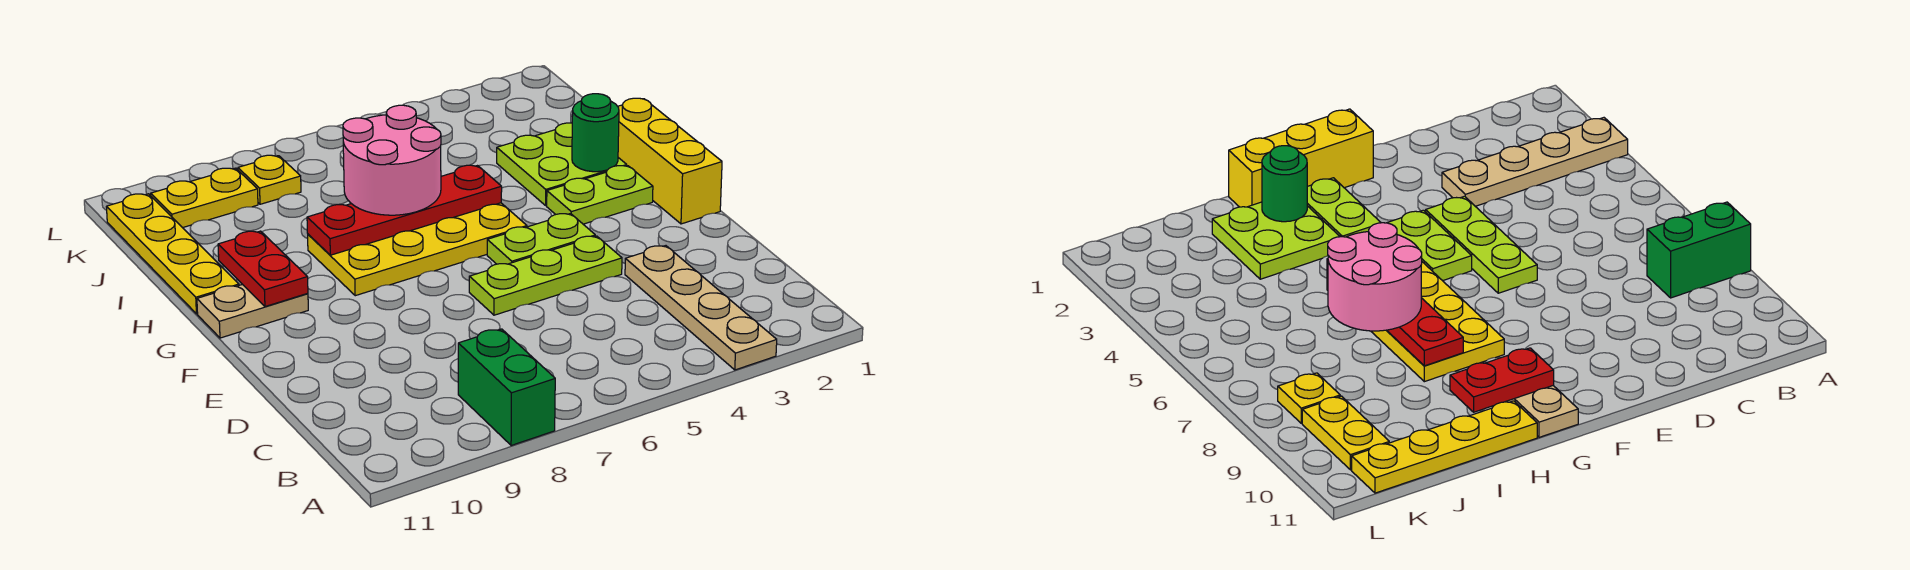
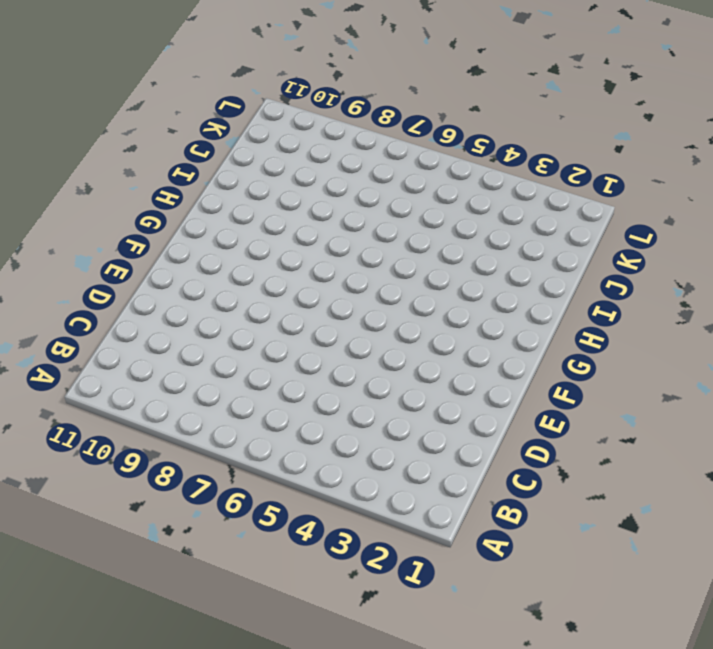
none -> tan plate A3:D3 level 1
none -> green brick A8:B8 level 1
none -> lime plate E4:E6 level 1

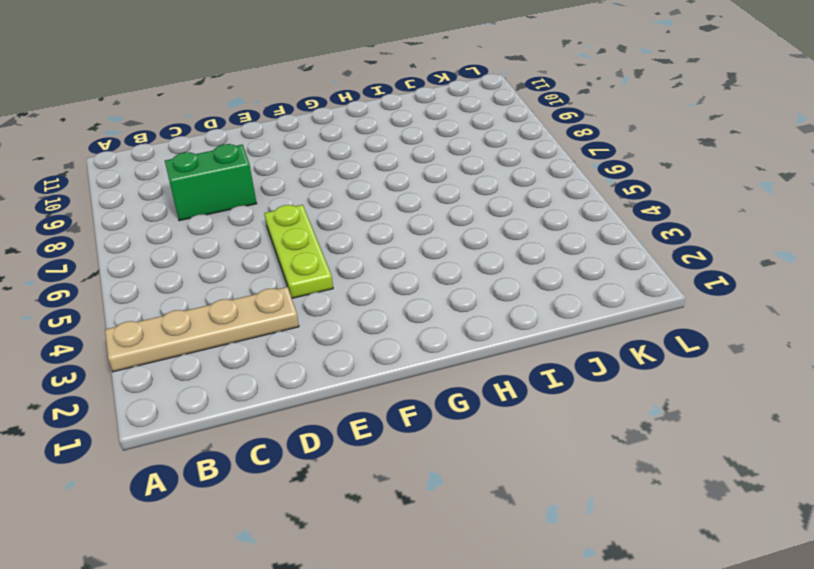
green brick C8:D8 level 1 -> green brick A8:B8 level 1
none -> yellow brick F1:H1 level 1
none -> lime plate F4:F5 level 1
none -> lime plate G2:G3 level 1

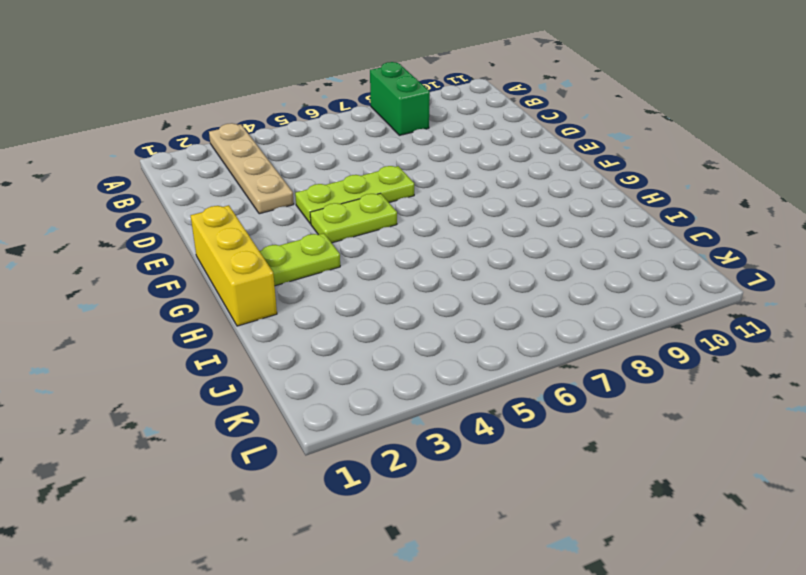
none -> yellow plate G5:H8 level 1
none -> tan plate G10:G11 level 1
none -> lime plate H2:I3 level 1

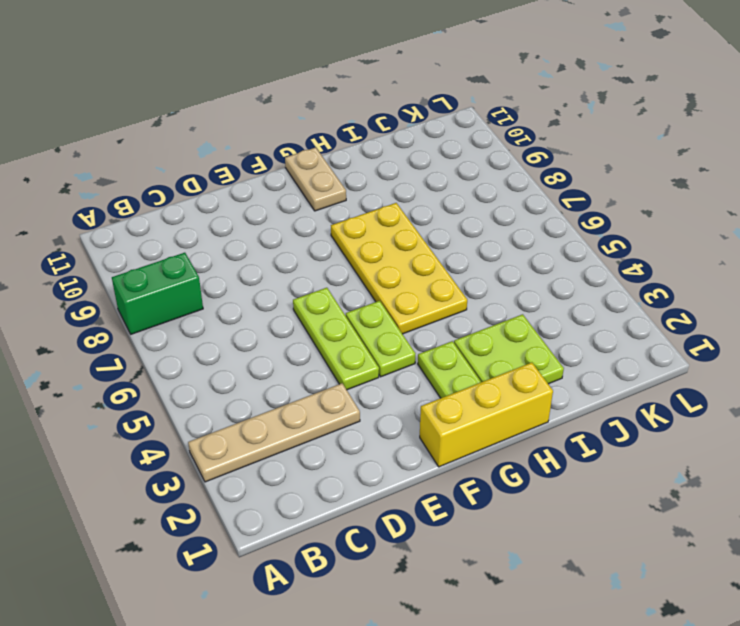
none -> yellow plate H11:K11 level 1
none -> yellow plate K8 level 1
none -> yellow plate K9:K10 level 1

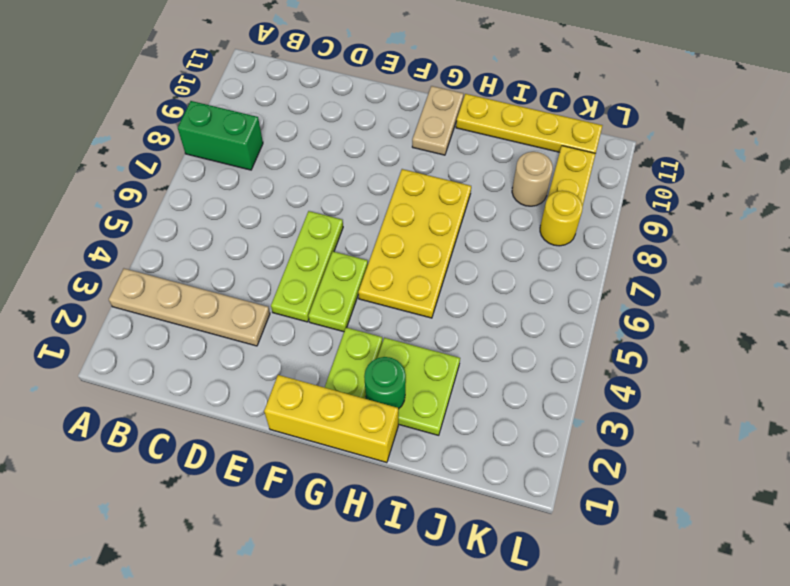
tan round brick J9 level 1 -> none
yellow round brick K8 level 1 -> yellow plate K8 level 1
none -> red plate G10:H10 level 2
none -> red plate H5:H8 level 2
none -> pink round brick H6:I7 level 3

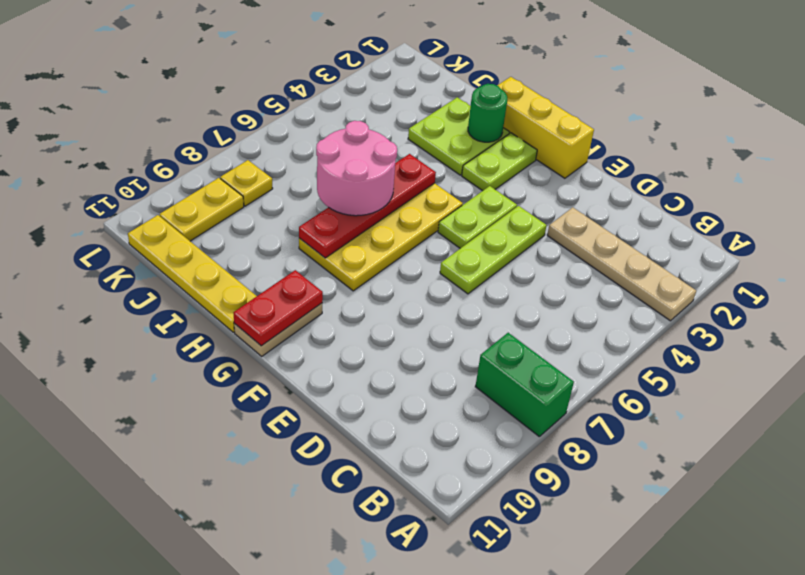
red plate G10:G11 level 2 -> red plate G10:H10 level 2

